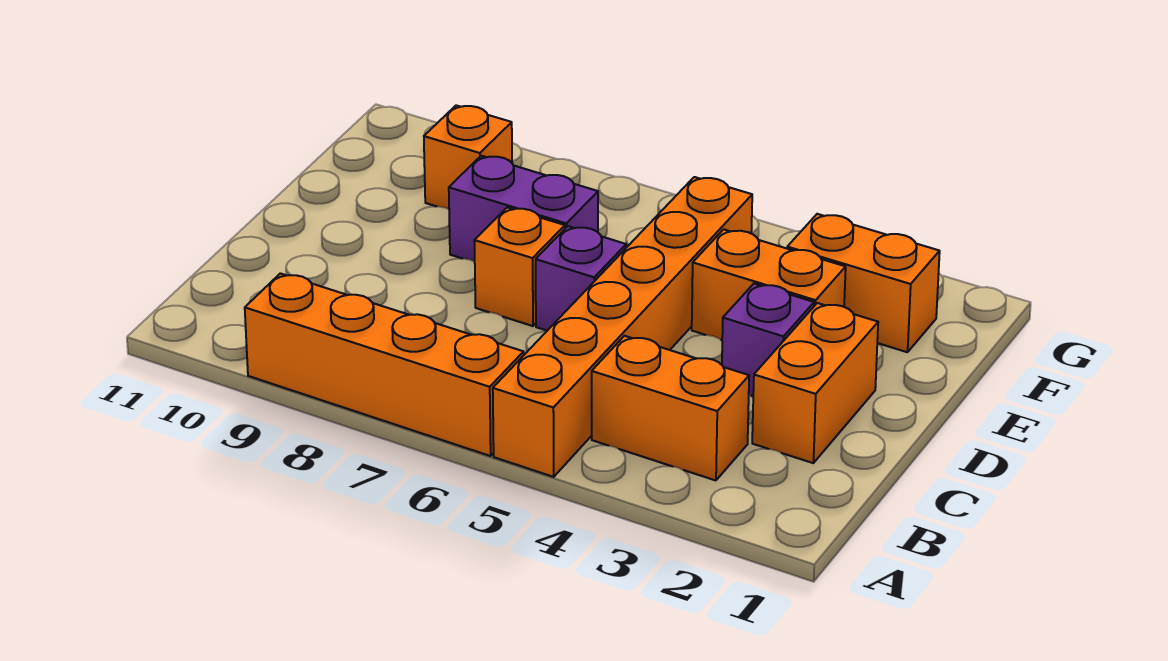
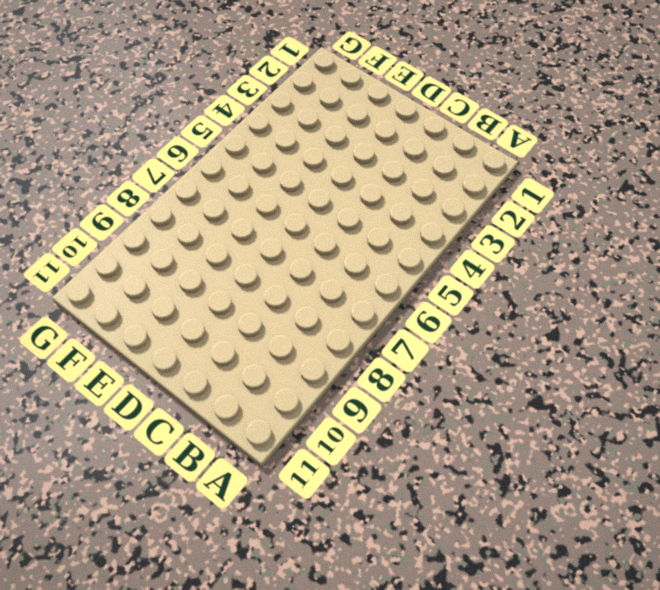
none -> orange brick A5:F5 level 1
none -> orange brick A6:A9 level 1

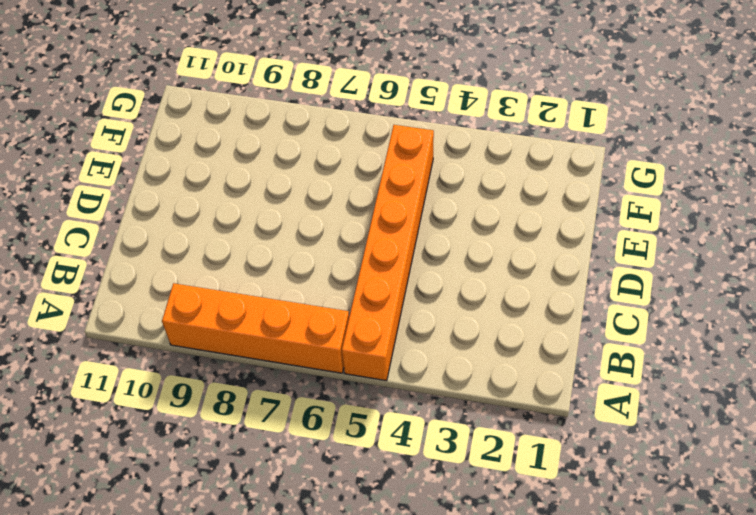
none -> orange brick B3:B4 level 1
none -> orange brick C2:D2 level 1

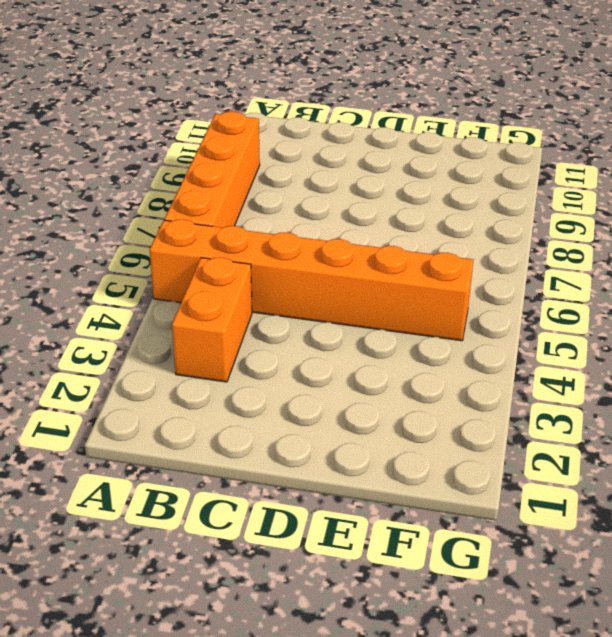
none -> orange brick C2:D2 level 1
none -> purple brick D3 level 1

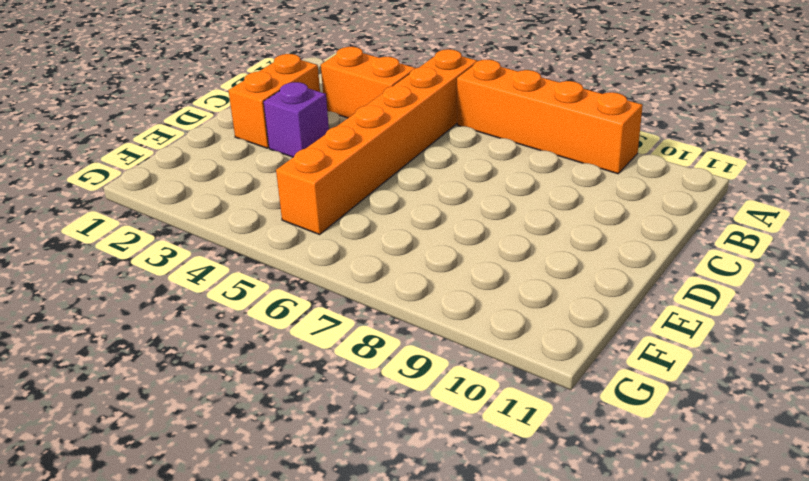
none -> purple brick D6 level 1
none -> orange brick D7 level 1

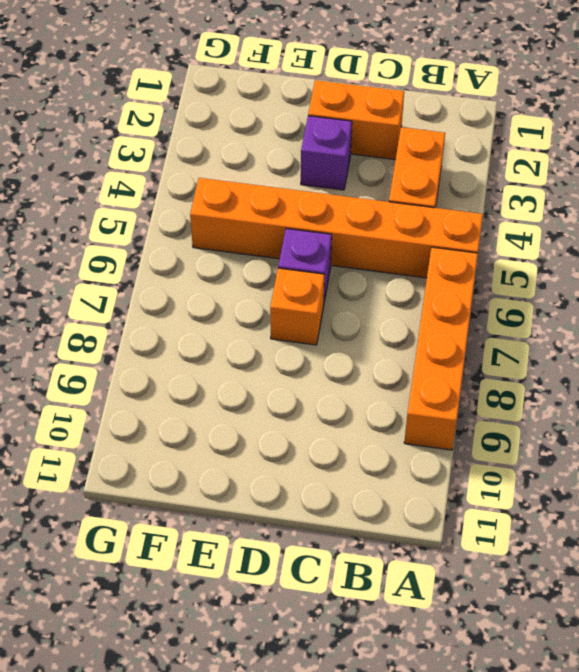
none -> orange brick E3:E4 level 1
none -> purple brick E7:E8 level 1

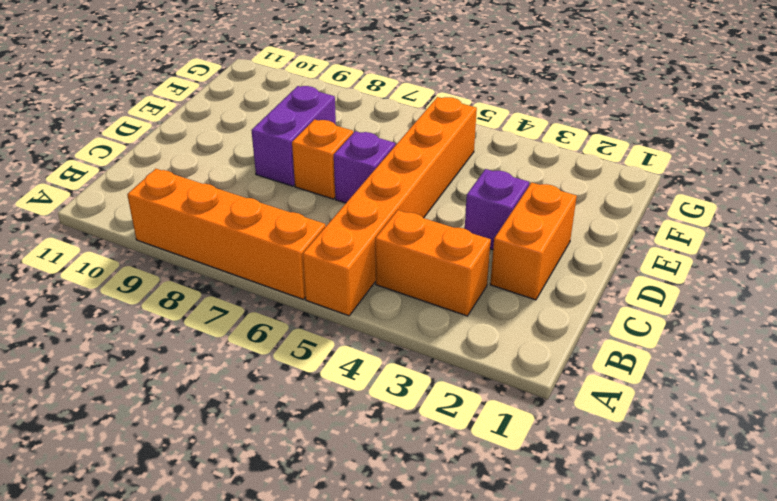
purple brick D8:E8 level 1 -> purple brick E7:E8 level 1
none -> orange brick E3:E4 level 1
none -> orange brick F2:F3 level 1

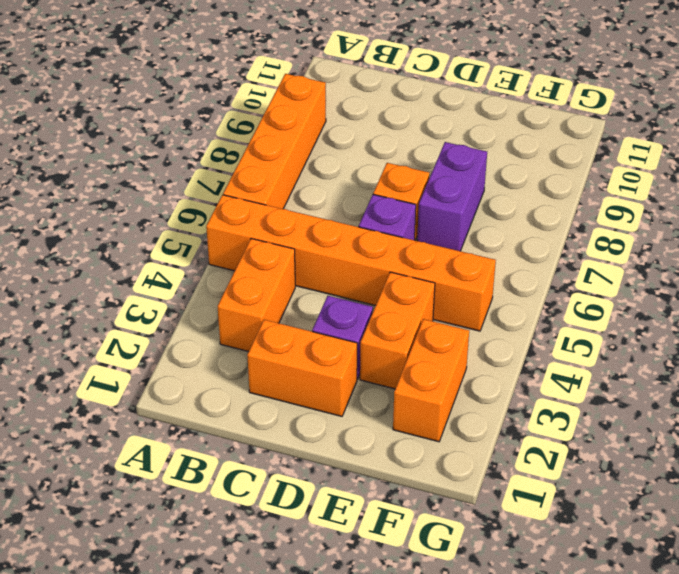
none -> orange brick F9 level 1

